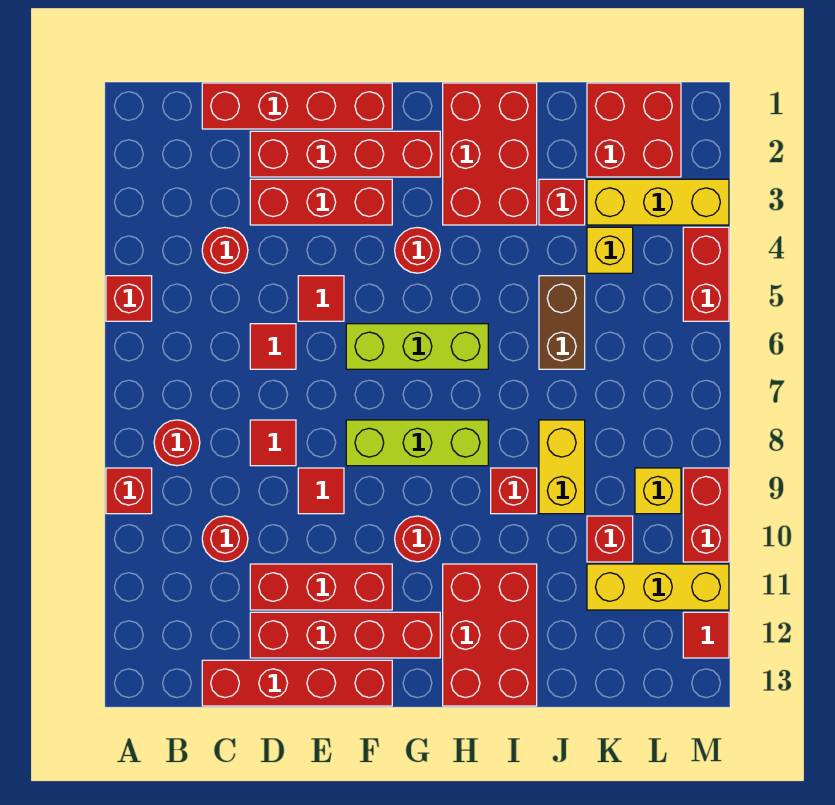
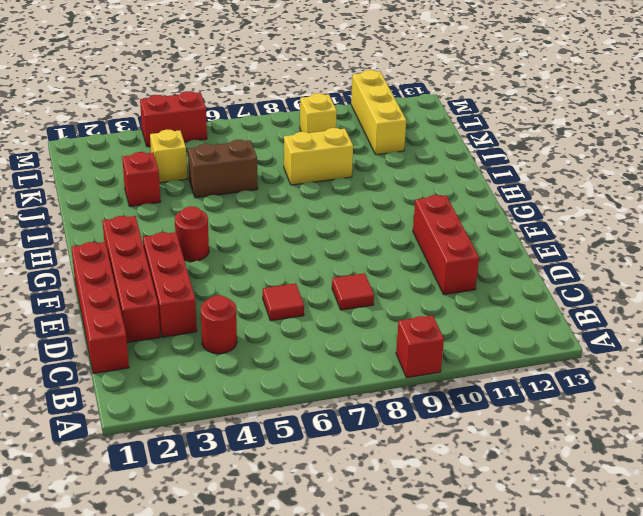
none -> red brick A5 level 1
none -> red round brick B8 level 1
none -> red round brick C10 level 1
none -> red brick C13:F13 level 1

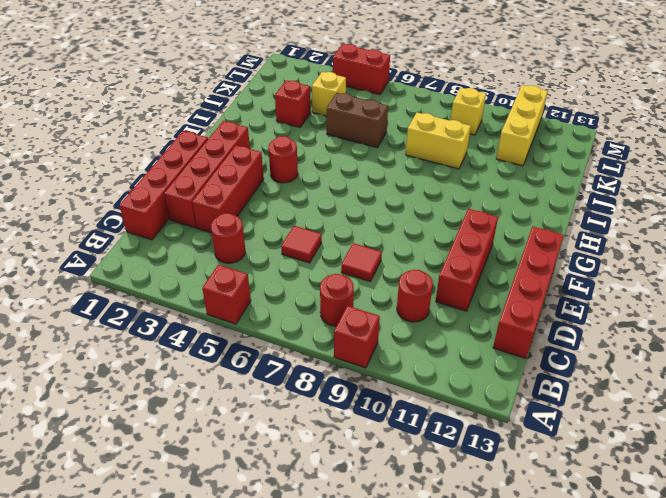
none -> red brick D12:G12 level 1
none -> red tile E5 level 1
none -> red tile E9 level 1
none -> lime brick F6:H6 level 1

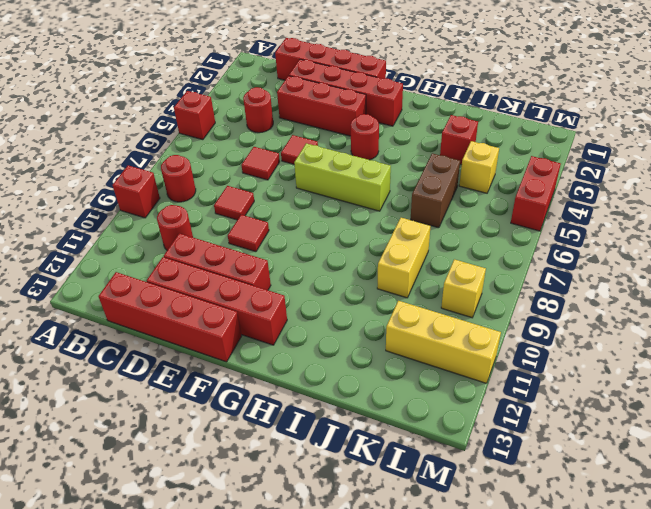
none -> lime brick F8:H8 level 1
none -> red round brick G10 level 1
none -> red brick H1:I3 level 1
none -> red brick H11:I13 level 1

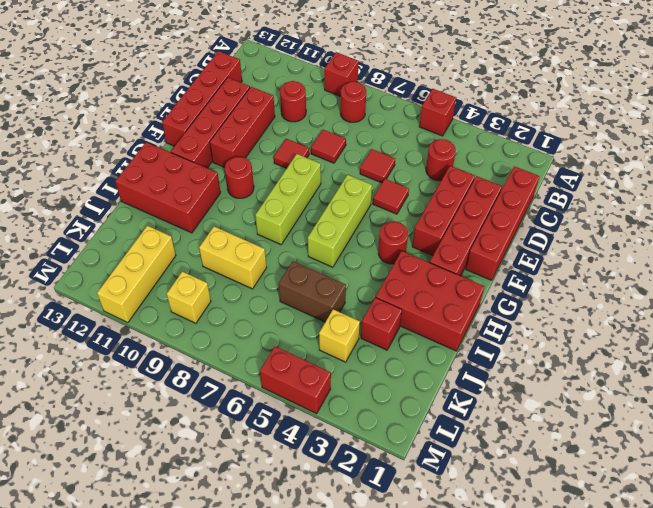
none -> red brick I9 level 1
none -> red brick K1:L2 level 1
none -> yellow brick K3:M3 level 1
none -> red brick K10 level 1

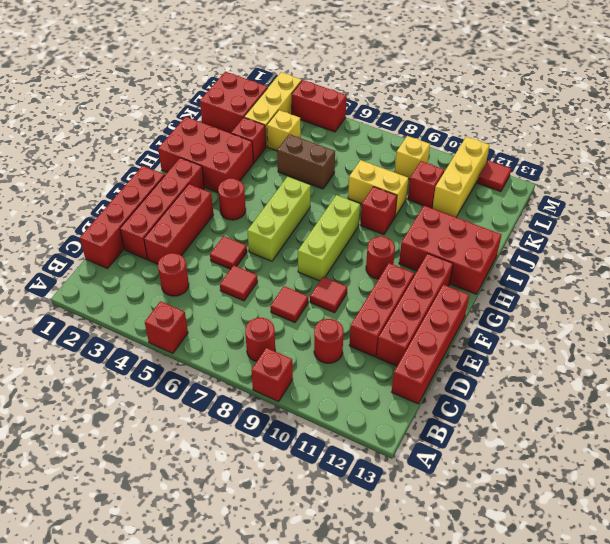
none -> red brick M9:M10 level 1

